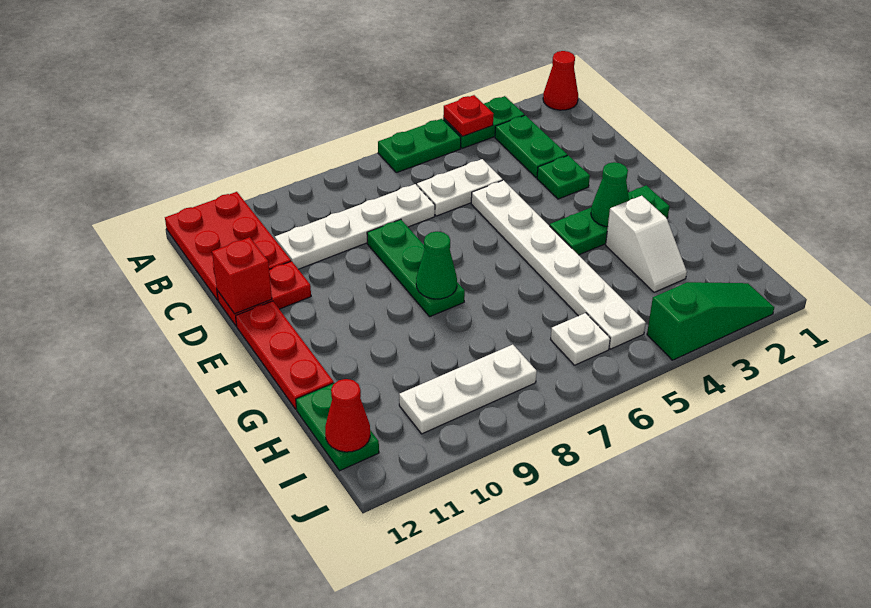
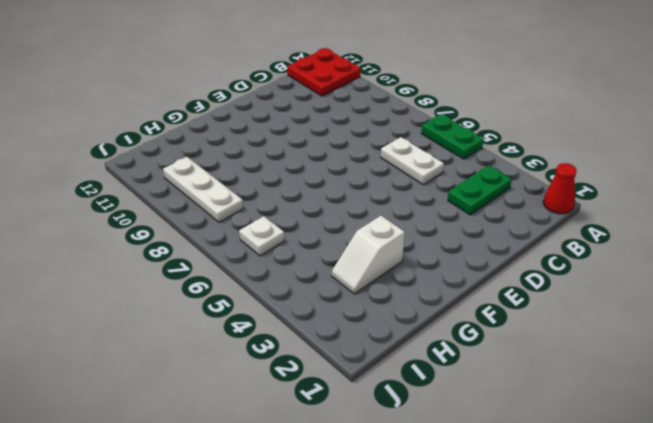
red plate A11:B12 level 1 -> red plate A11:C12 level 1
none -> green plate A3:A4 level 1
none -> white plate C7:C10 level 1
none -> green plate D3 level 1

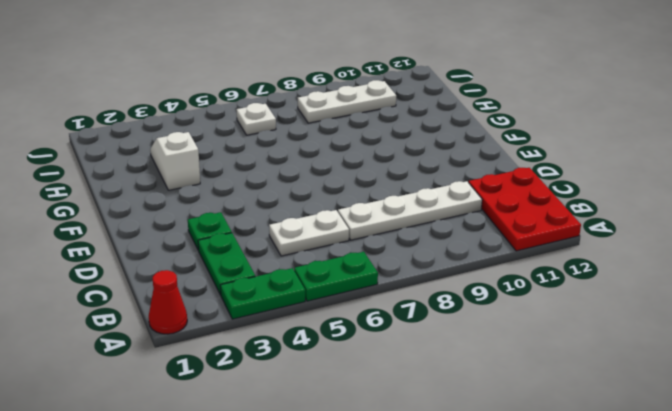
none -> white plate D5:I5 level 1
none -> green plate D8:F8 level 1
none -> red plate D11:D12 level 1

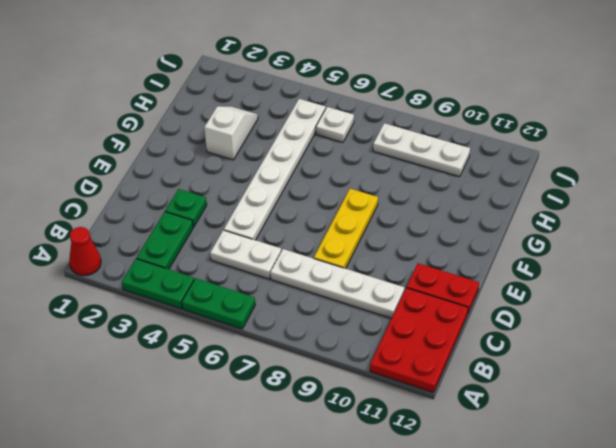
yellow plate D8:F8 level 1 -> green plate D8:F8 level 1
none -> red plate E12:G12 level 1
none -> green plate F2:F4 level 1
none -> green plate H12:I12 level 1

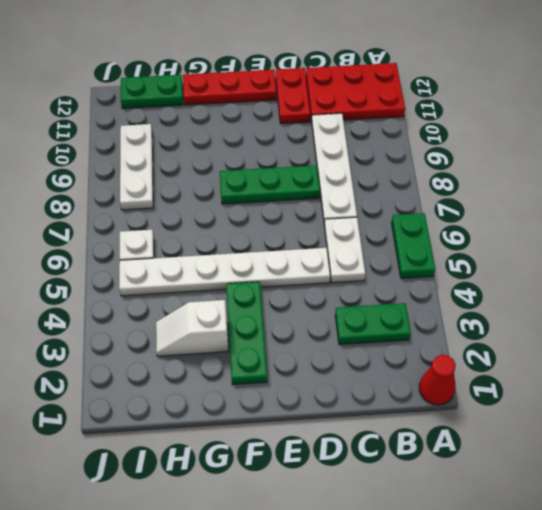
none -> green plate A3:A4 level 1
none -> green plate D3 level 1
none -> green slope J2:J4 level 1 top 4

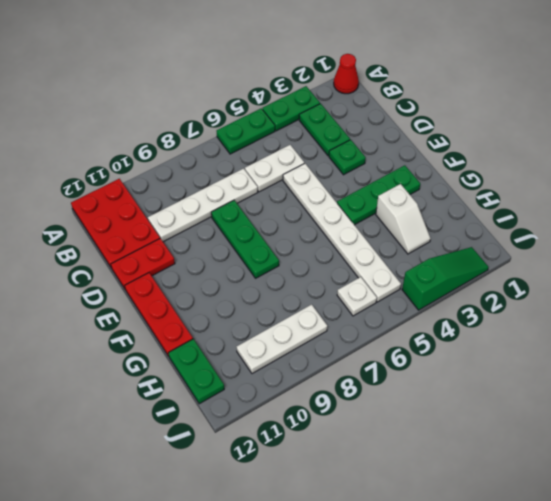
none -> red plate A4 level 2
none -> red brick D12 level 2
none -> green cone F3 level 2

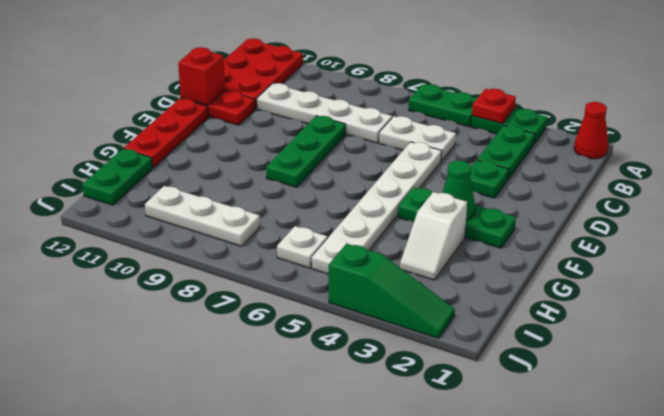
none -> green cone F8 level 2
none -> red cone I12 level 2

